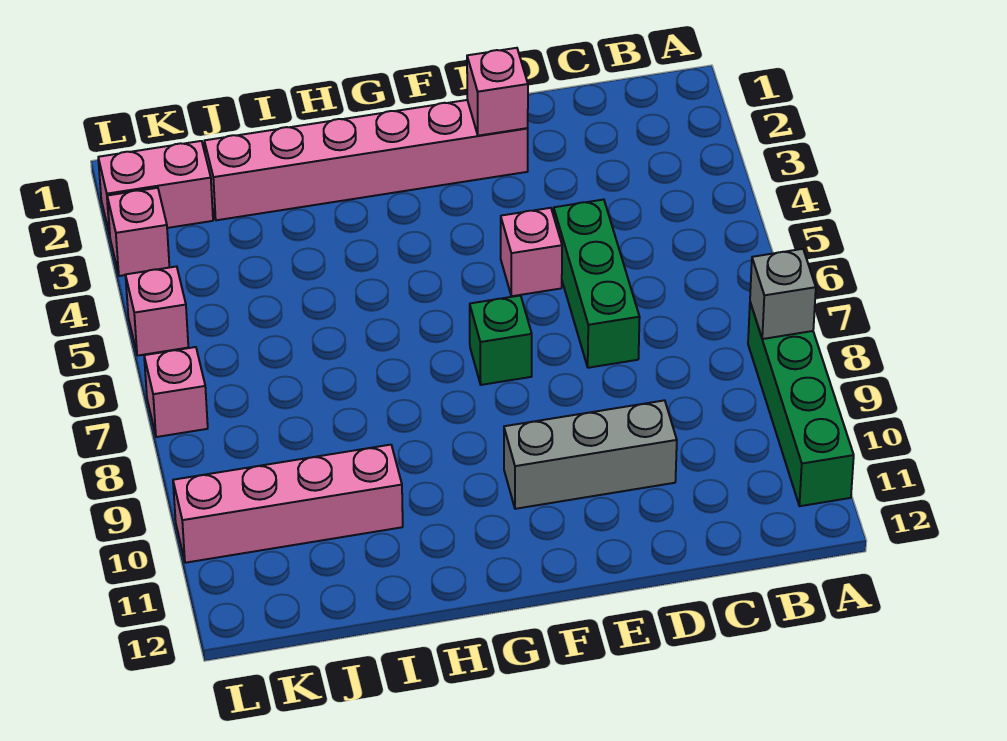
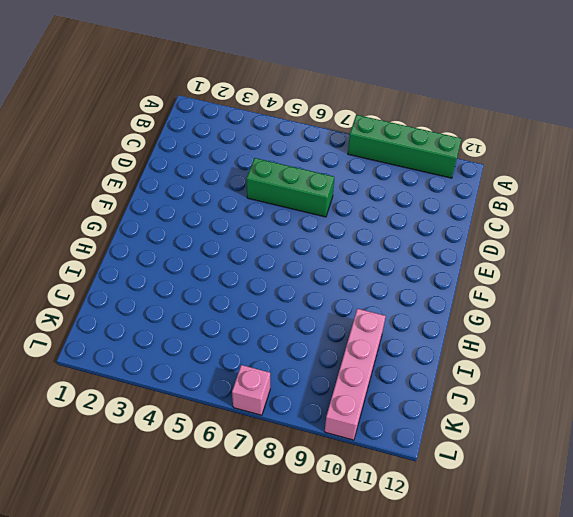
none -> grey brick D10:F10 level 1
none -> pink brick E2:J2 level 1
none -> pink brick E5 level 1

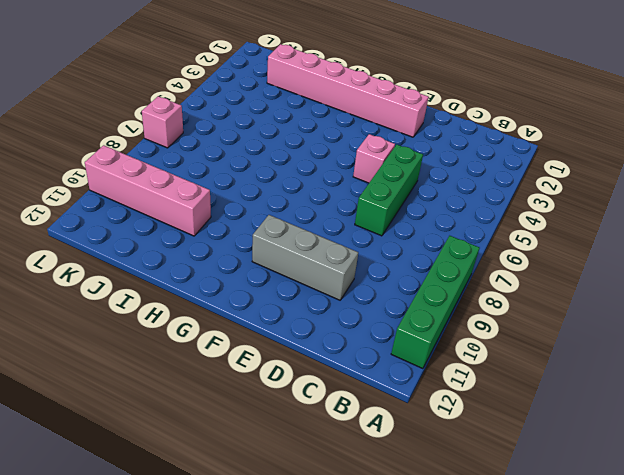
none -> green brick F7 level 1
none -> pink brick K2:L2 level 1
none -> pink brick L3 level 1

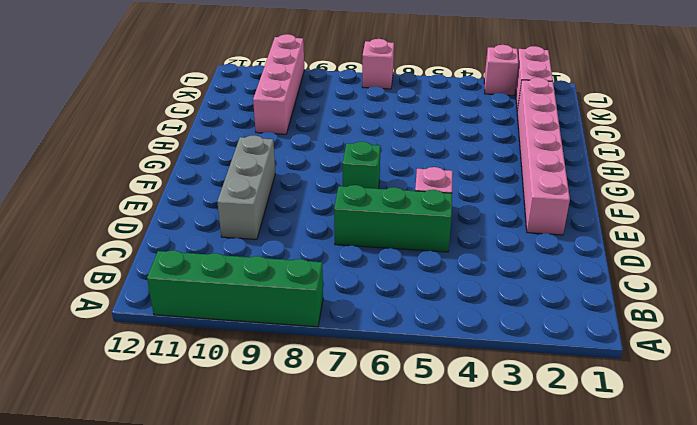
none -> pink brick L5 level 1
none -> grey brick A8 level 2
none -> pink brick E2 level 2

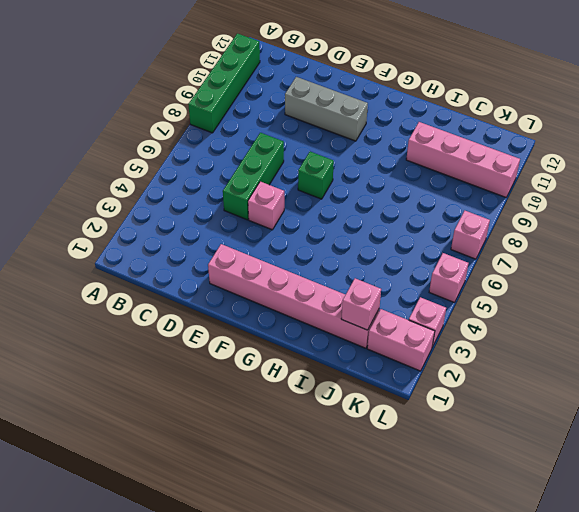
pink brick J2 level 2 -> pink brick E2 level 2
none -> grey brick A8 level 2

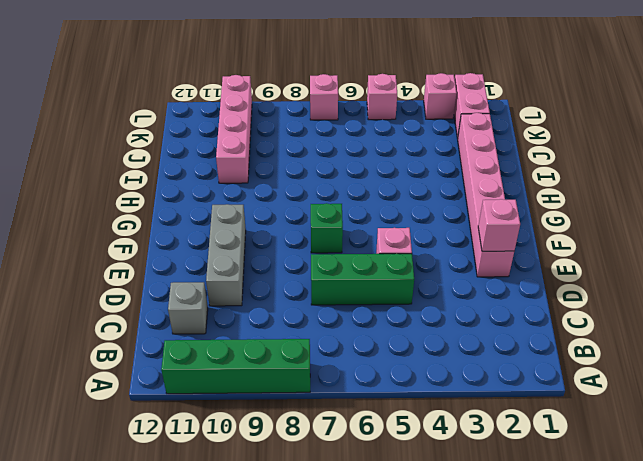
grey brick C11 level 1 -> grey brick A8 level 2

